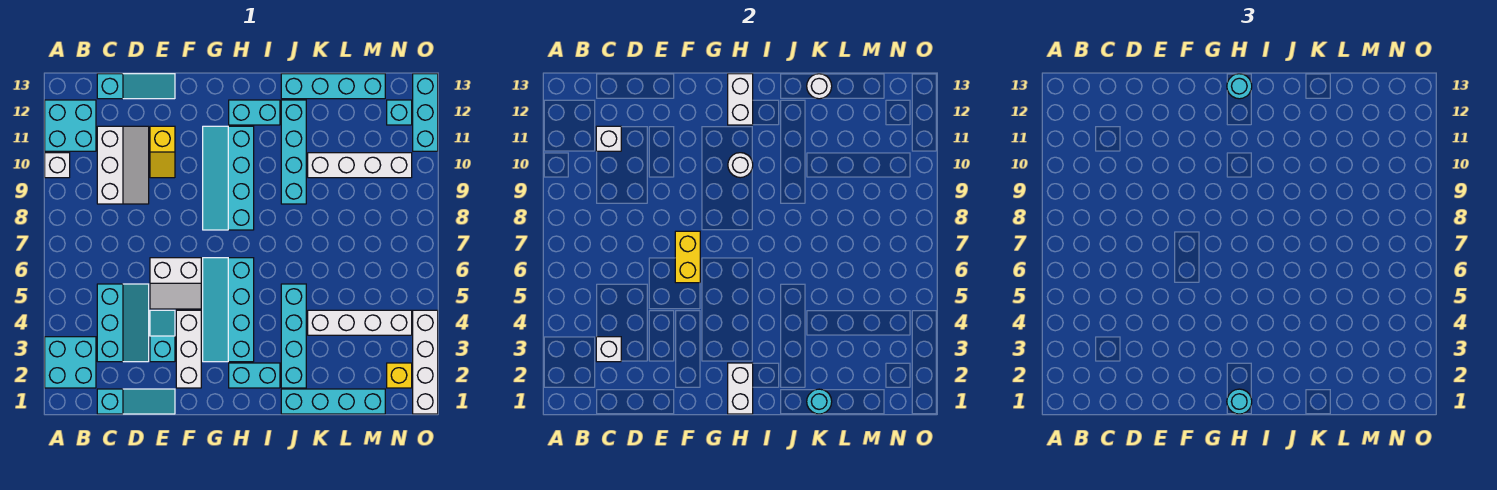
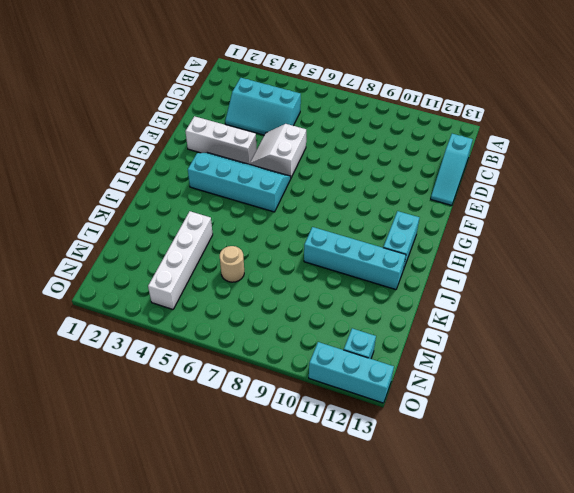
tan round brick L6 level 1 -> none
none -> cyan brick A2:B3 level 1
none -> white brick A10 level 1
none -> cyan brick A11:B12 level 1
none -> cyan slope C1:E1 level 1 top C

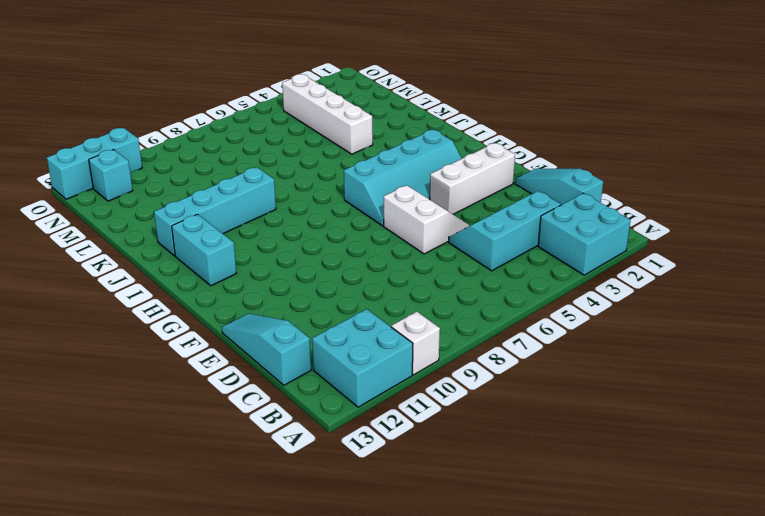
none -> white slope C9:D11 level 1 top C
none -> cyan slope E3:E4 level 1 top 3
none -> yellow slope E10:E11 level 1 top 11
none -> cyan slope G8:H11 level 1 top H

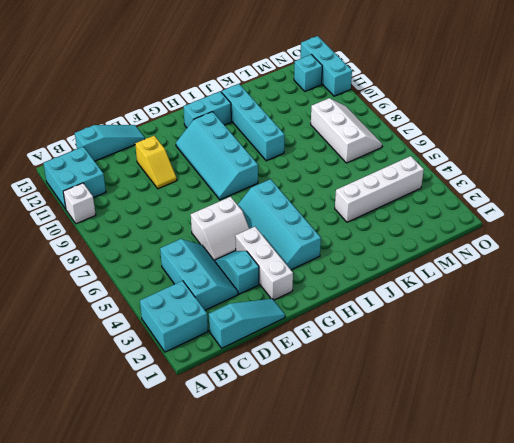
white slope M7:N9 level 1 top M -> white slope C9:D11 level 1 top C
none -> cyan brick H2:I2 level 1
none -> cyan brick J1:M1 level 1
none -> cyan brick J2:J5 level 1
none -> cyan brick J13:M13 level 1

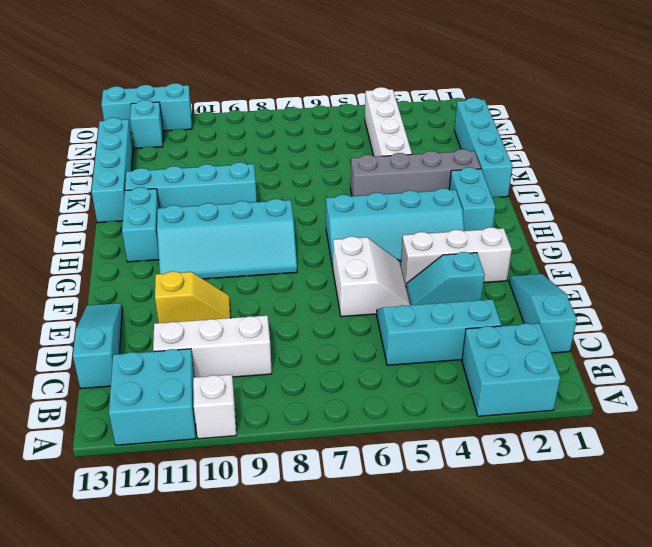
grey brick J2:J5 level 1 -> cyan brick J2:J5 level 1
none -> white brick K10:N10 level 1
none -> yellow brick N2 level 1
none -> white brick O1:O4 level 1
none -> white brick C3 level 2

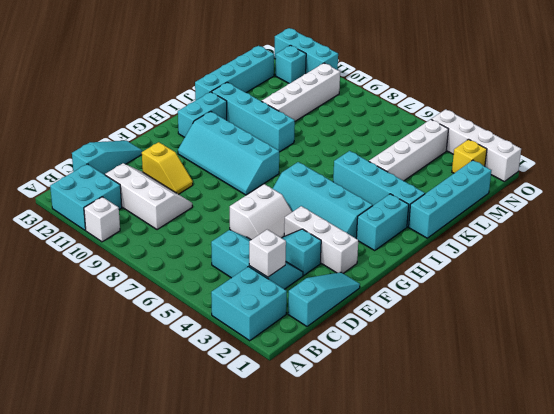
none -> white brick C11 level 2
none -> yellow brick F6:F7 level 2
none -> white brick H1:H2 level 2
none -> white round brick H10 level 2

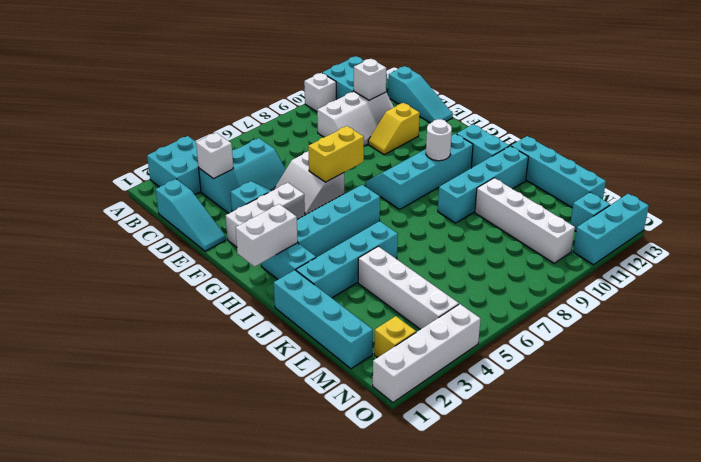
none -> white brick H12:H13 level 2
none -> cyan round brick K1 level 2
none -> white round brick K13 level 2
none -> cyan round brick H1 level 3

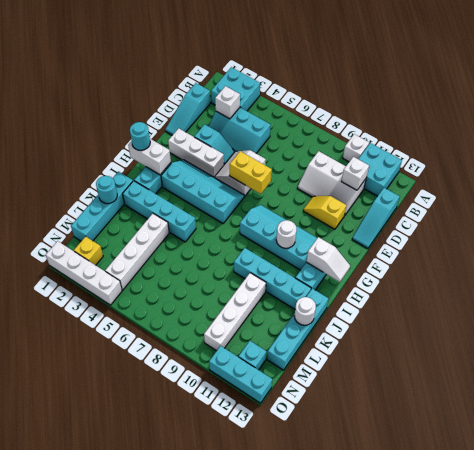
white slope H12:H13 level 2 top 12 -> white brick H12:H13 level 2
none -> cyan round brick H13 level 3

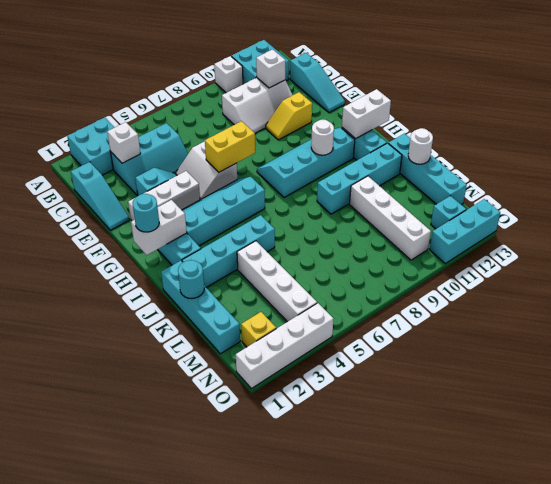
none -> cyan round brick H13 level 3

